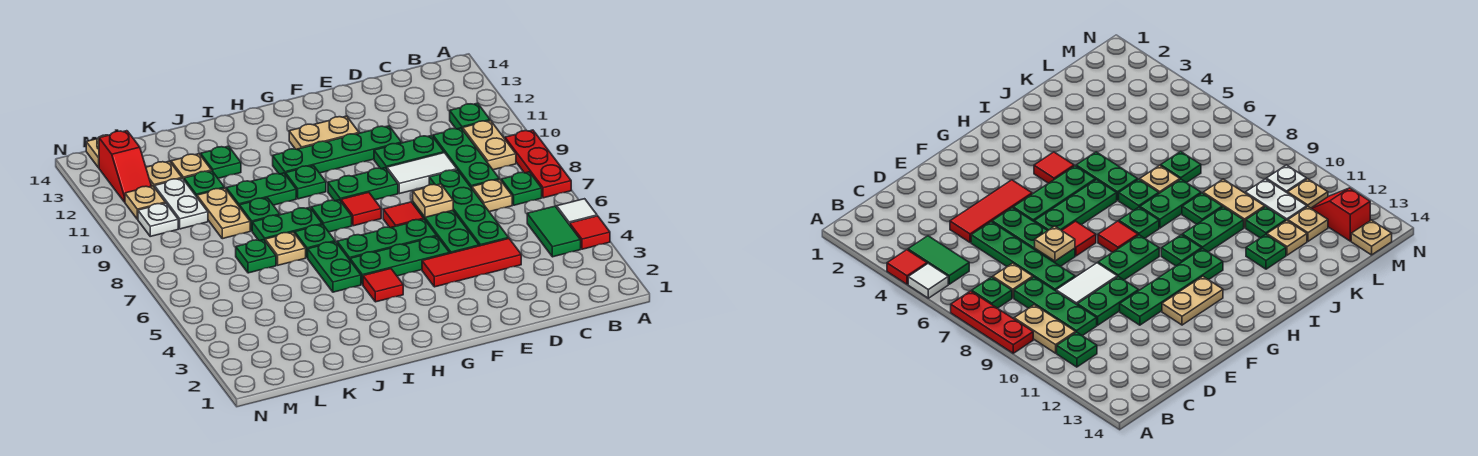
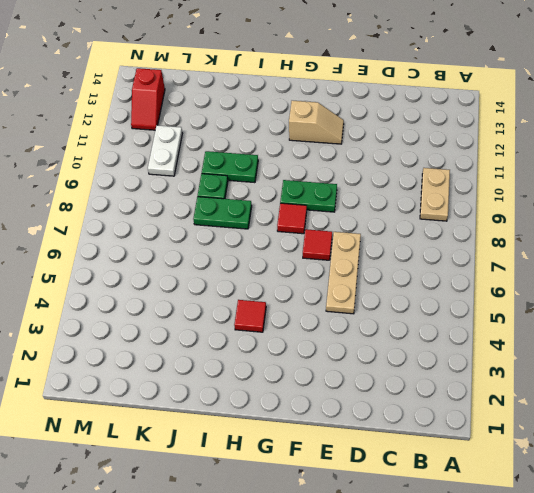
tan plate E5:E7 level 1 -> green plate E5:E7 level 1
tan slope F12:G12 level 1 top G -> tan plate F12:G12 level 1
none -> red tile A4 level 1
none -> white tile A5 level 1
none -> red plate A7:A9 level 1
none -> green tile B4:B5 level 1

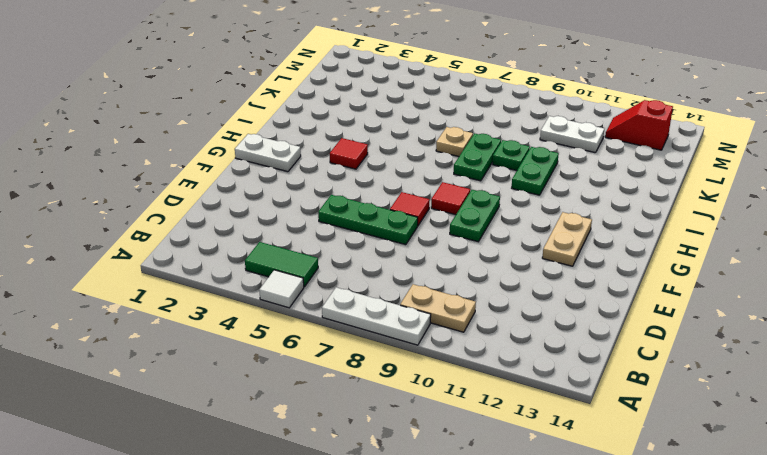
white plate A7:A9 level 1 -> red plate A7:A9 level 1
white plate G1:G2 level 1 -> none
none -> red tile A4 level 1
none -> green plate B7 level 1
none -> green plate B11 level 1
none -> tan plate C7 level 1

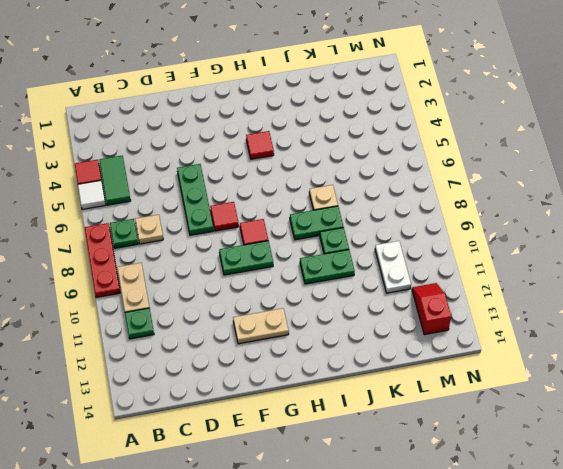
none -> green plate C8:C10 level 1
none -> red tile D4:F4 level 1
none -> green plate D5:D8 level 1
none -> white tile D9:E9 level 1

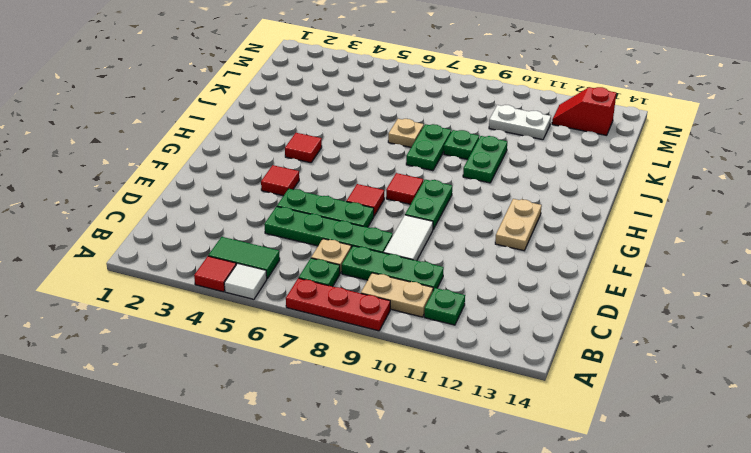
red tile F4 level 1 -> red tile D4:F4 level 1
none -> green plate D10:E10 level 1
none -> green plate E11:H11 level 1
none -> green plate F5:H5 level 1
none -> green plate F6:H6 level 1

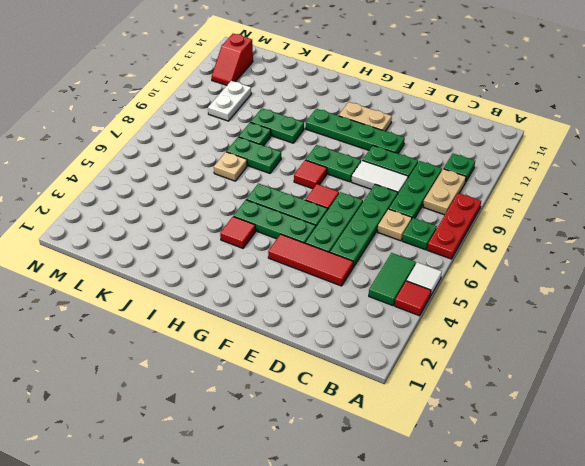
none -> green plate H8 level 1
none -> green plate H10 level 1
none -> green plate I5:I6 level 1
none -> green plate I7 level 1

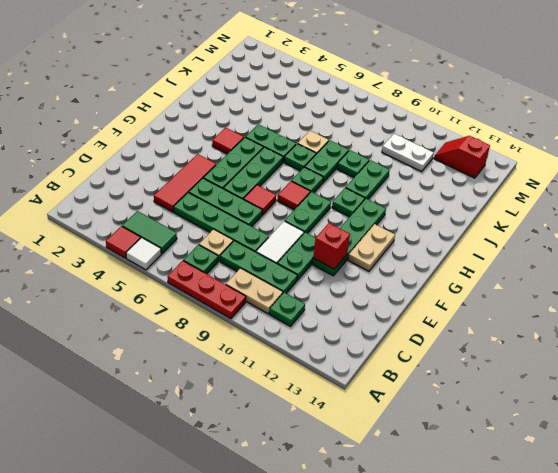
red brick E11 level 2 -> none
none -> green plate J12 level 1
none -> green plate K7 level 1
none -> tan plate K9:K10 level 1
none -> green plate K11 level 1

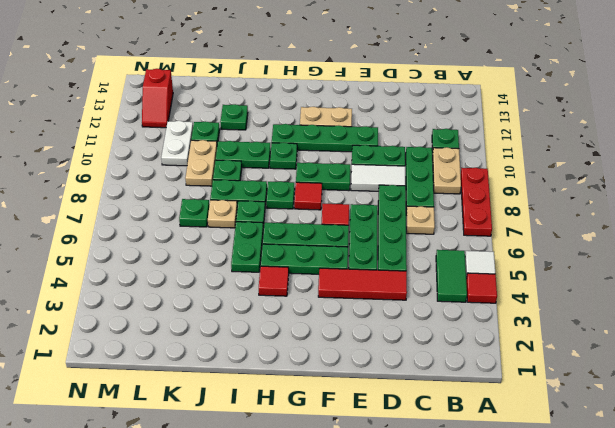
none -> green plate B7 level 1
none -> tan plate K12 level 1
none -> tan plate L12 level 1
none -> white plate M10 level 1

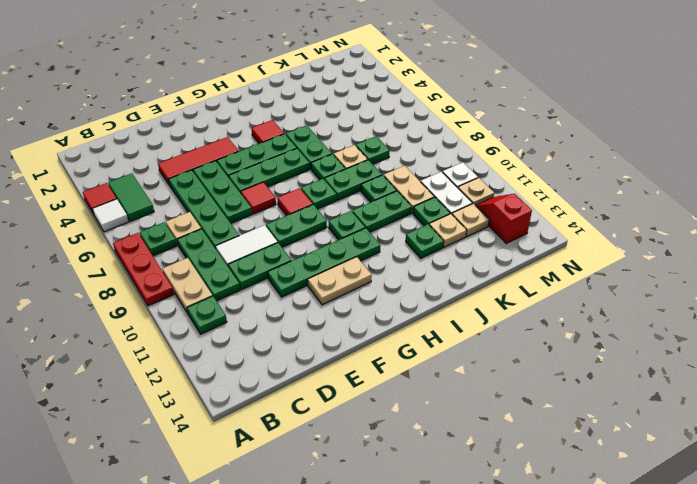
none -> tan plate M14 level 1
none -> tan plate E7 level 2

